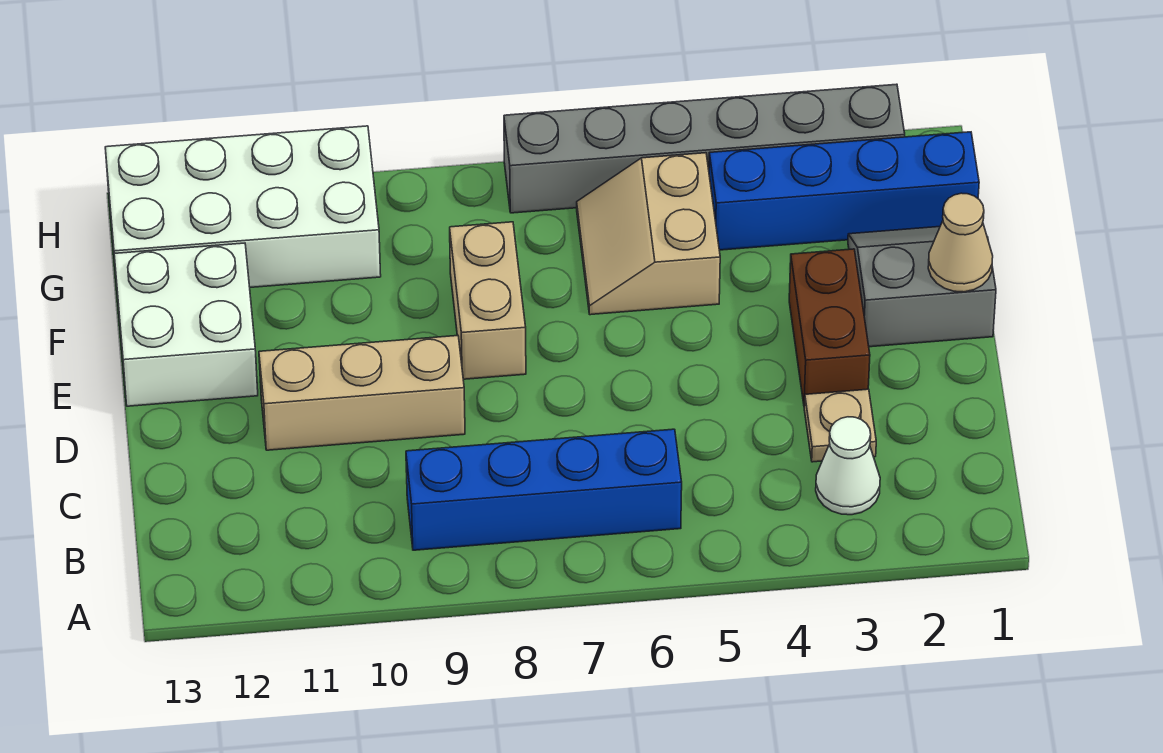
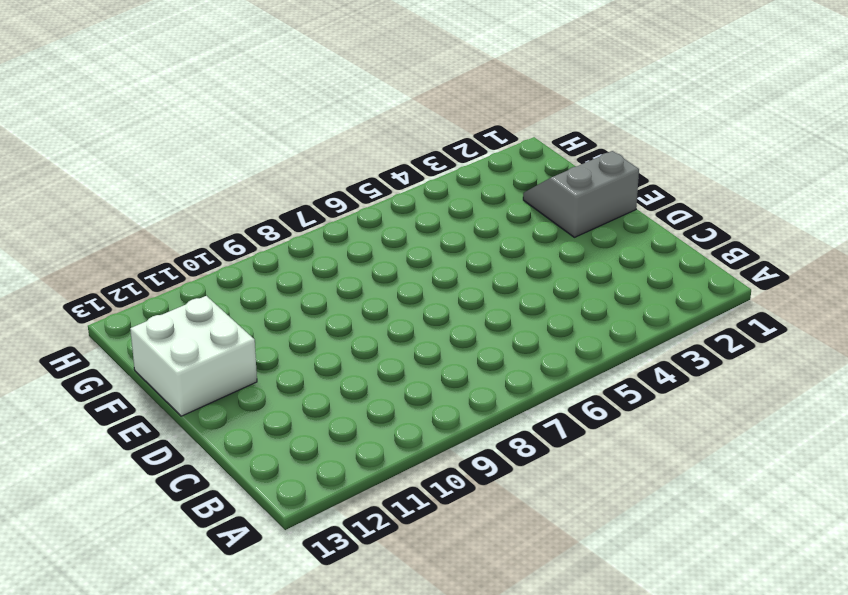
none -> white cone B3 level 1
none -> blue brick B6:B9 level 1
none -> tan plate C3 level 1

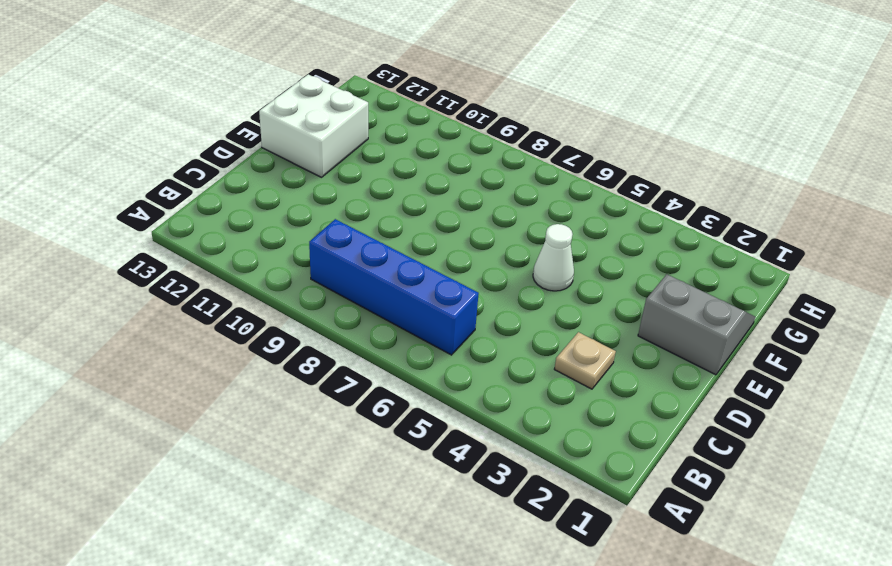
white cone E5 level 1 -> white cone B3 level 1
none -> brown brick D3:E3 level 1
none -> tan brick D9:D11 level 1
none -> tan brick E8:F8 level 1

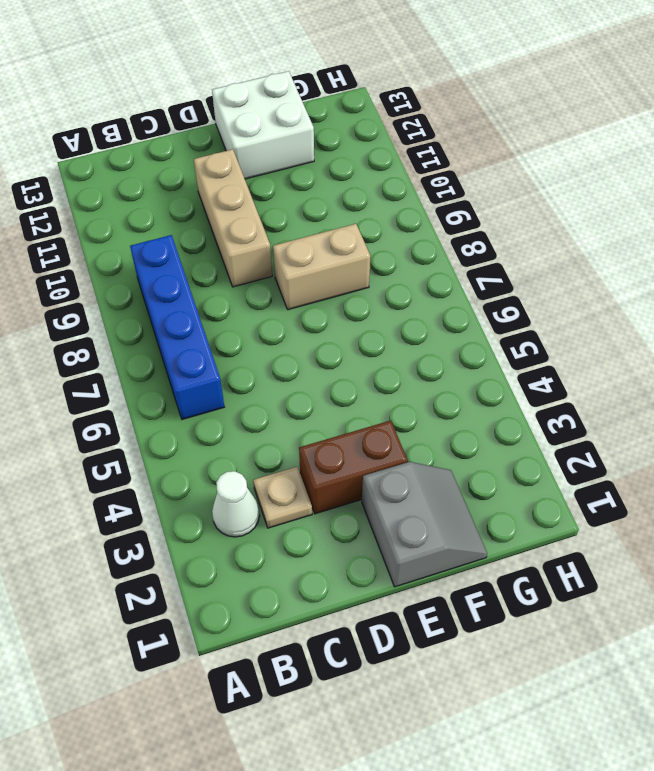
none -> tan slope F5:G6 level 1 top 5
none -> blue brick G1:G4 level 1
none -> white brick G10:H13 level 1

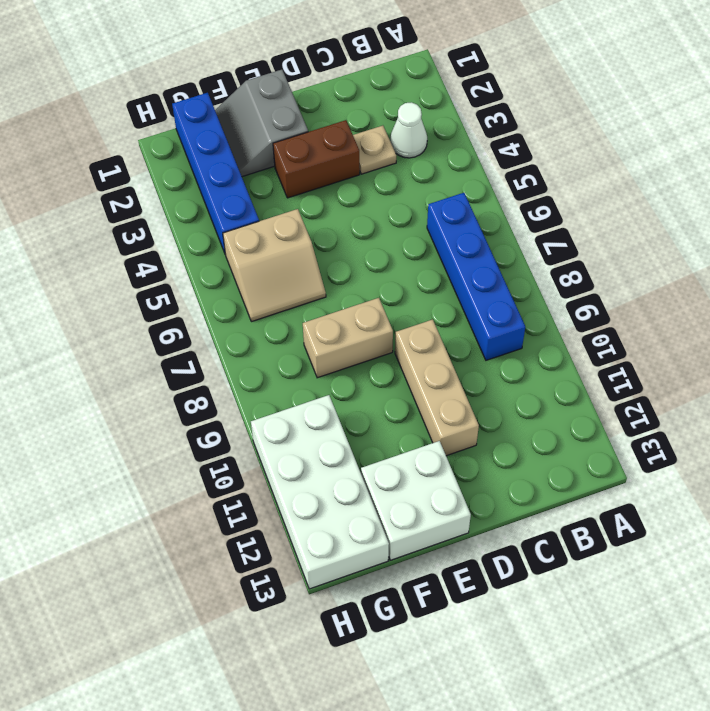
none -> grey brick H2:H7 level 1
none -> tan cone E1 level 2

